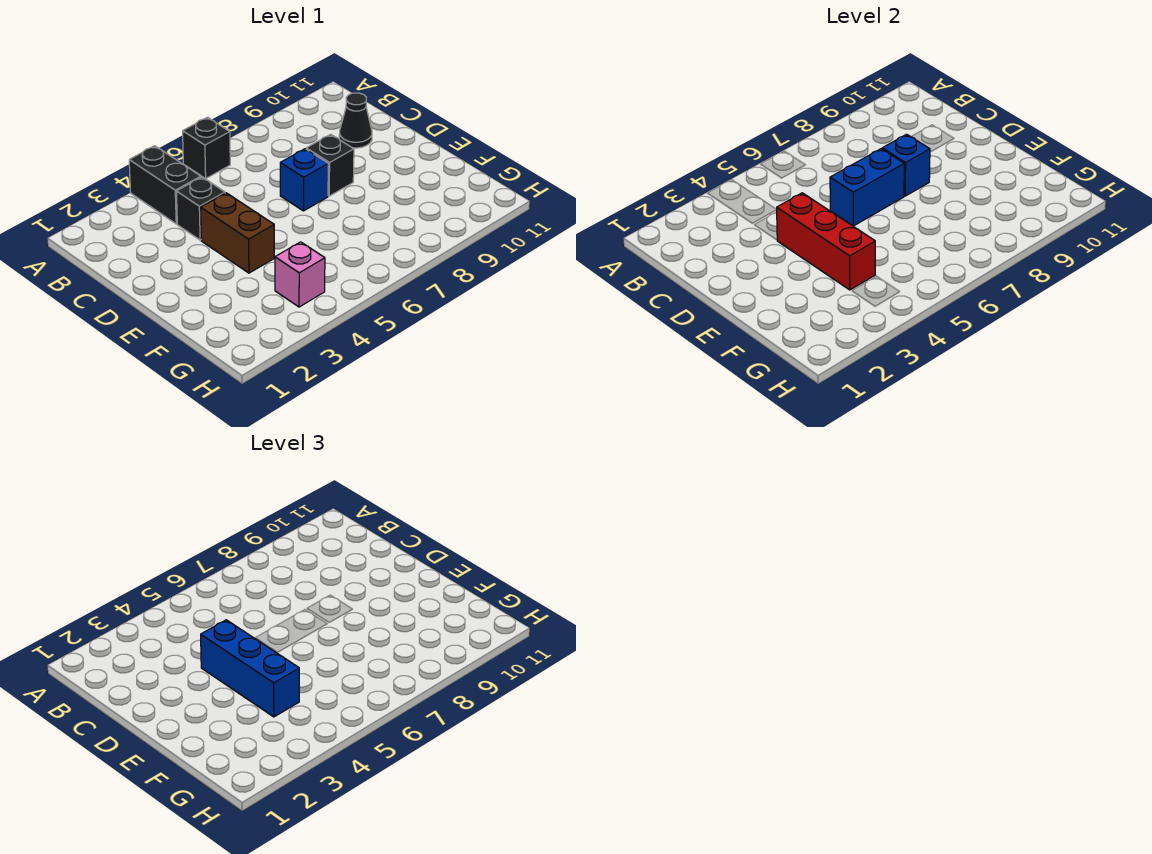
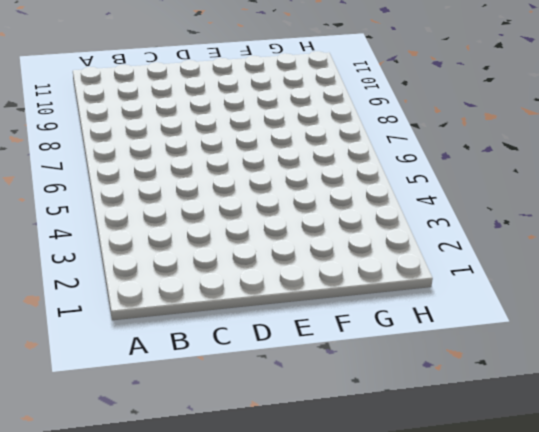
none -> black brick A4:B4 level 1
none -> black brick A6 level 1
none -> black brick C4 level 1

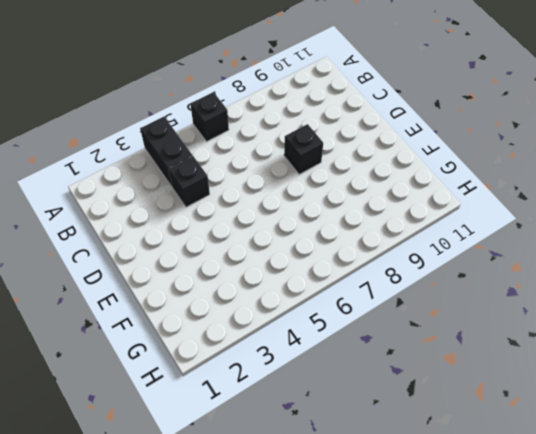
none -> black cone C10 level 1
none -> brown brick D4:E4 level 1
none -> blue brick D7 level 1

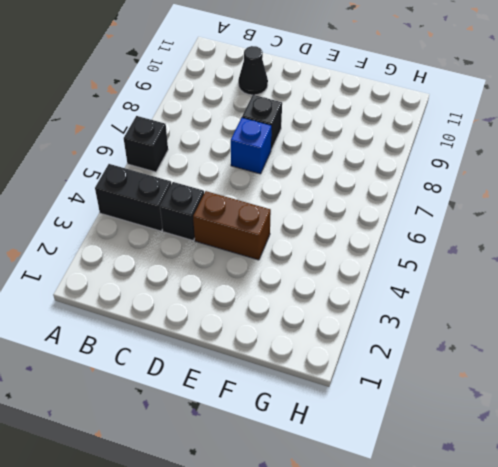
none -> pink brick G4 level 1
none -> red brick D4:F4 level 2
none -> blue brick D6:D7 level 2

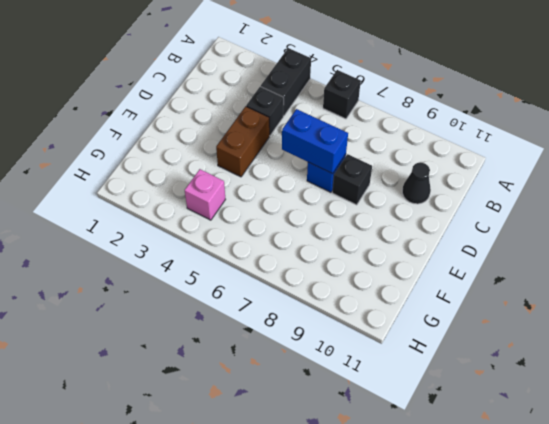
none -> red brick D4:F4 level 2
none -> blue brick D8 level 2
none -> blue brick D4:F4 level 3

